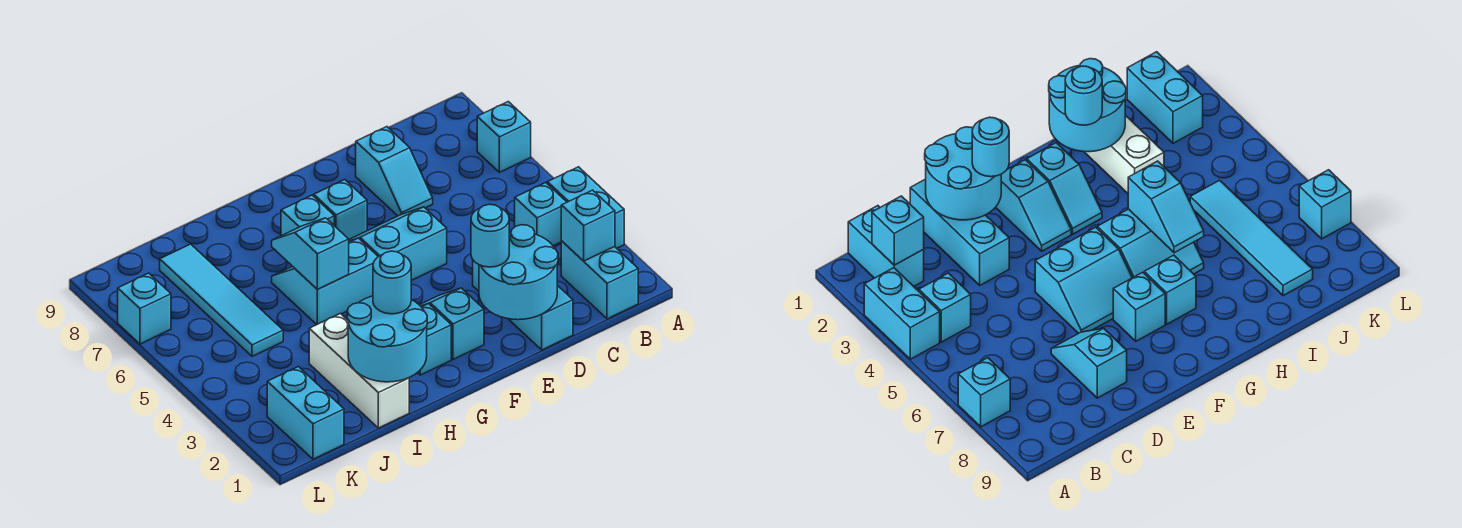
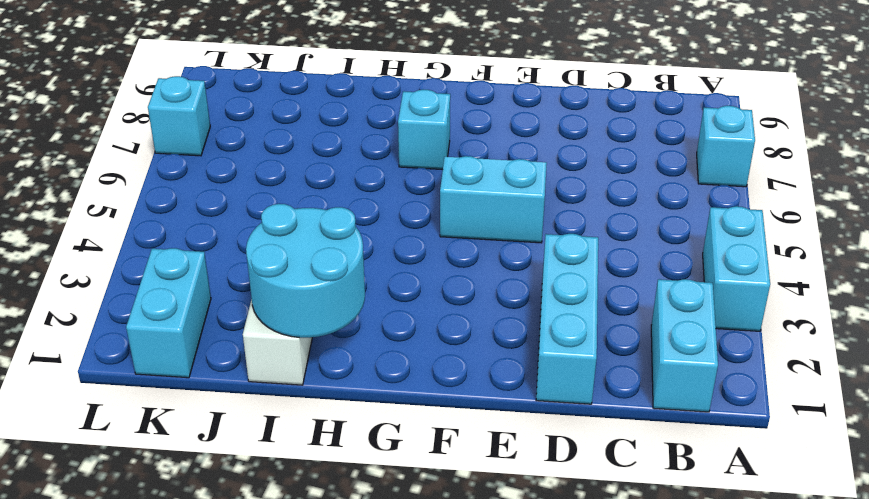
none -> cyan brick B4 level 1
none -> cyan slope D7:D8 level 1 top 8
none -> cyan slope F2:F3 level 1 top 2

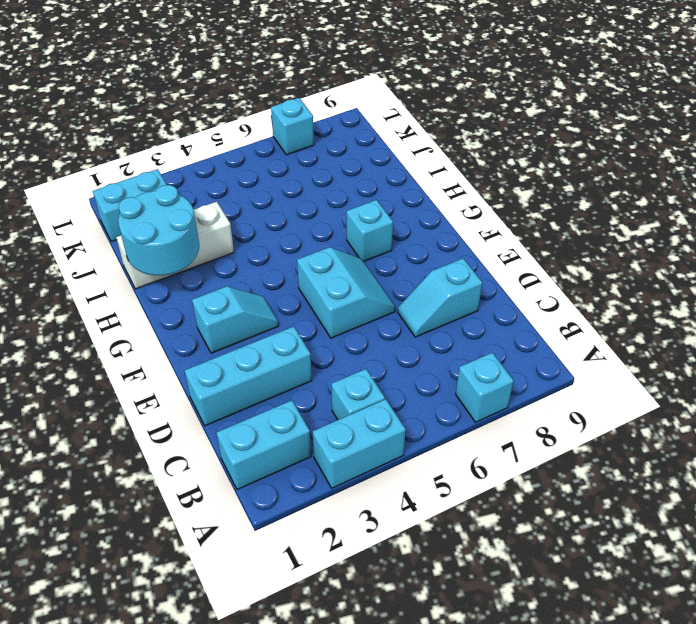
none -> cyan brick F7 level 1
none -> cyan slope G2:G3 level 1 top 2
none -> cyan slope G5:H6 level 1 top 5

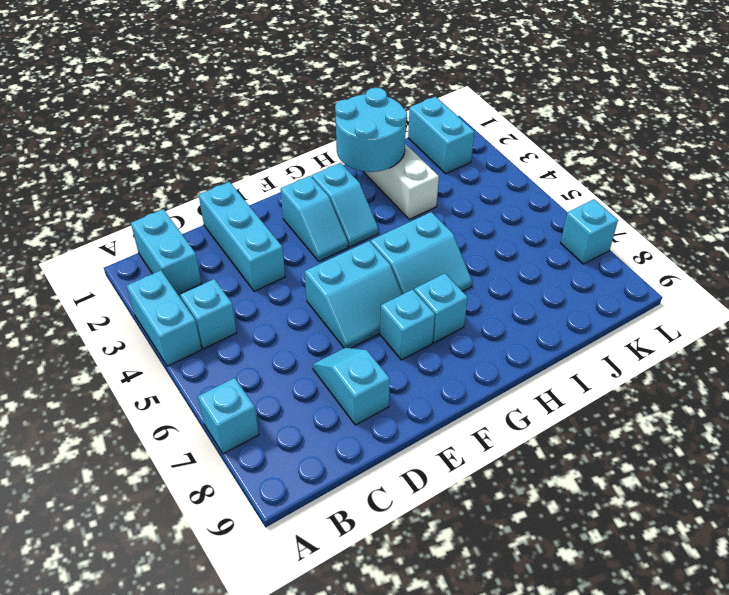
none -> cyan tile J5:J8 level 1
none -> cyan brick B2 level 2
none -> cyan round brick D1:E2 level 2

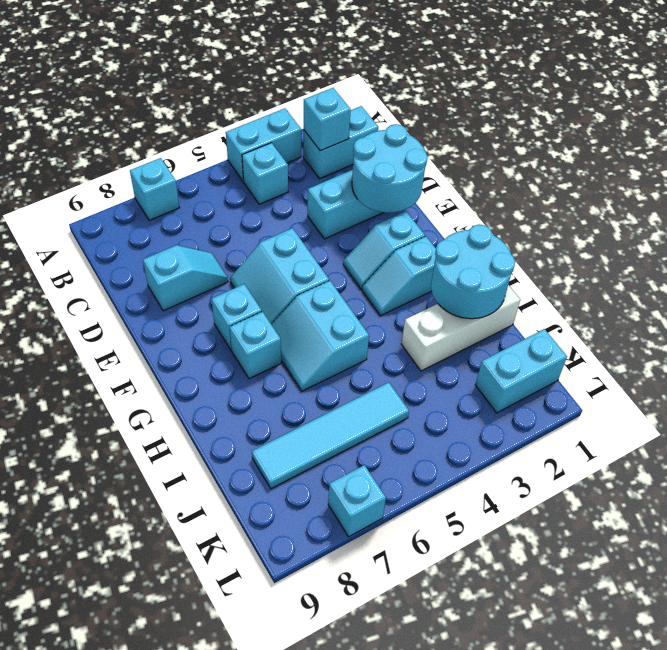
none -> cyan slope H5:H6 level 2 top 5
none -> cyan round brick E2 level 3
none -> cyan round brick H2 level 3

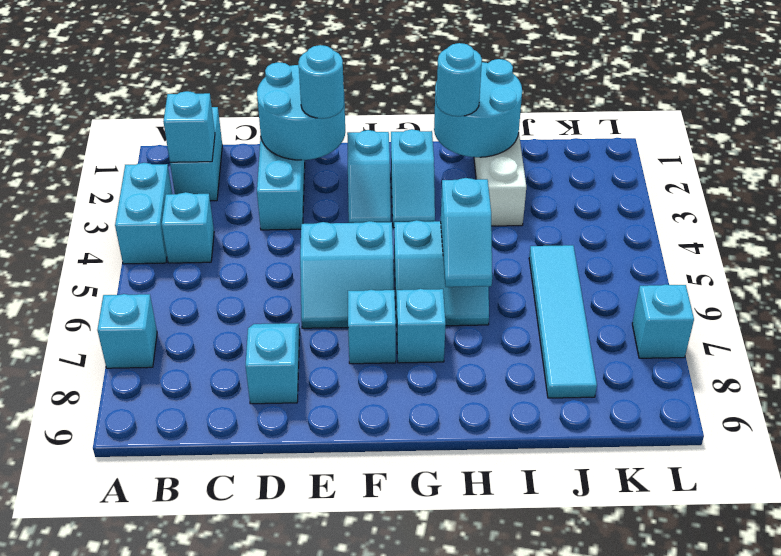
none -> cyan brick K1:K2 level 1

